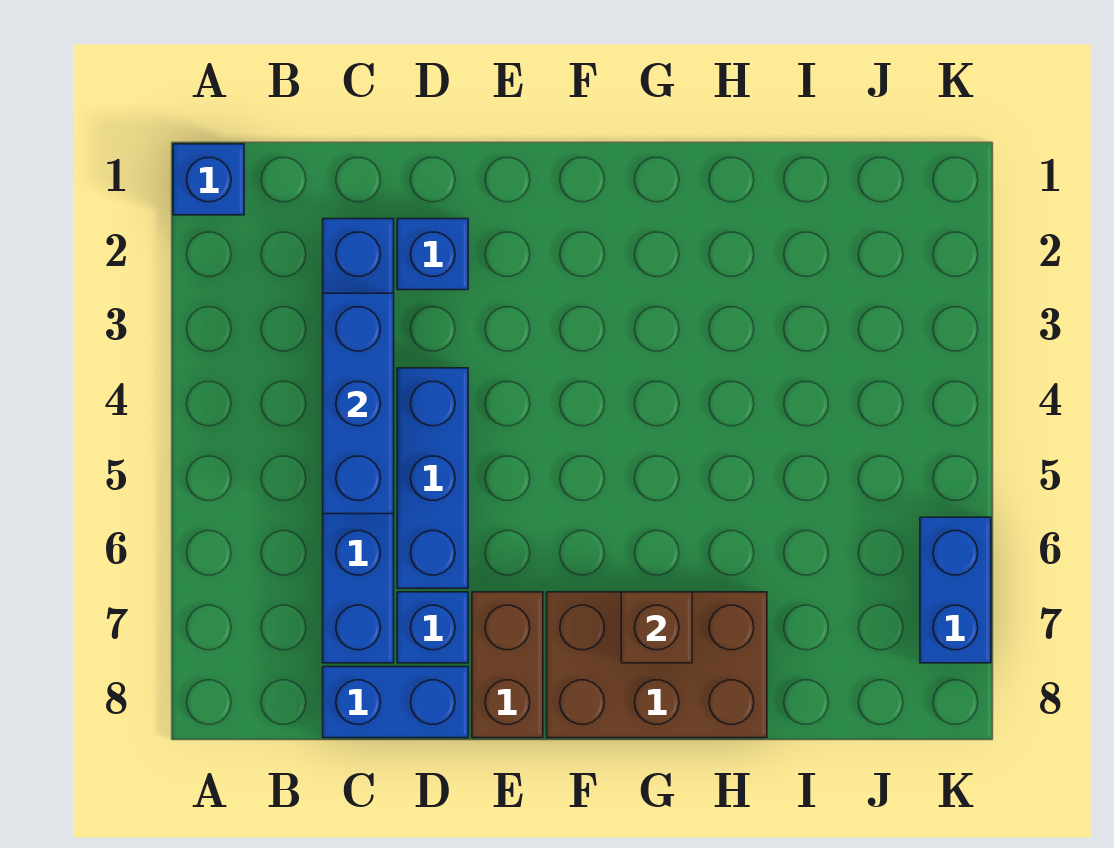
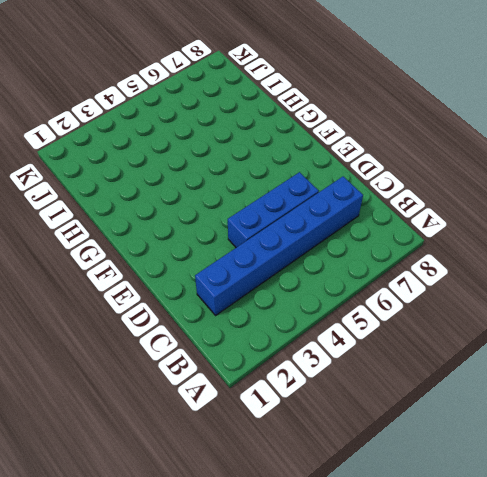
none -> blue brick A1 level 1
none -> blue brick C8:D8 level 1

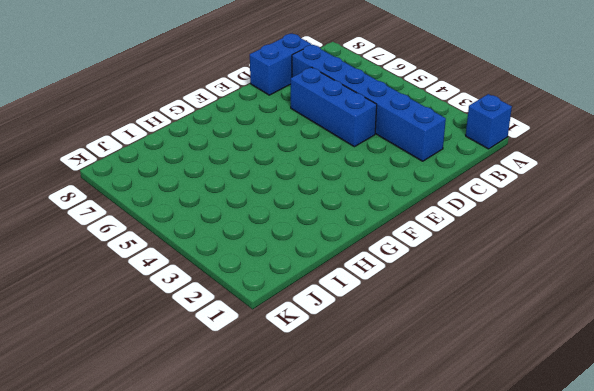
none -> blue brick D2 level 1
none -> blue brick D7 level 1

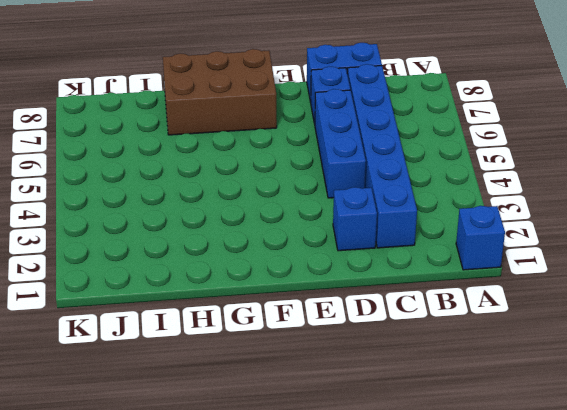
none -> brown brick E7:E8 level 1
none -> blue brick K6:K7 level 1

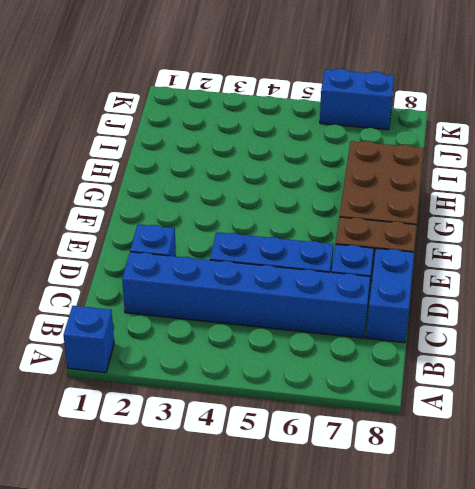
none -> blue brick C3:C5 level 2
none -> brown brick G7 level 2

